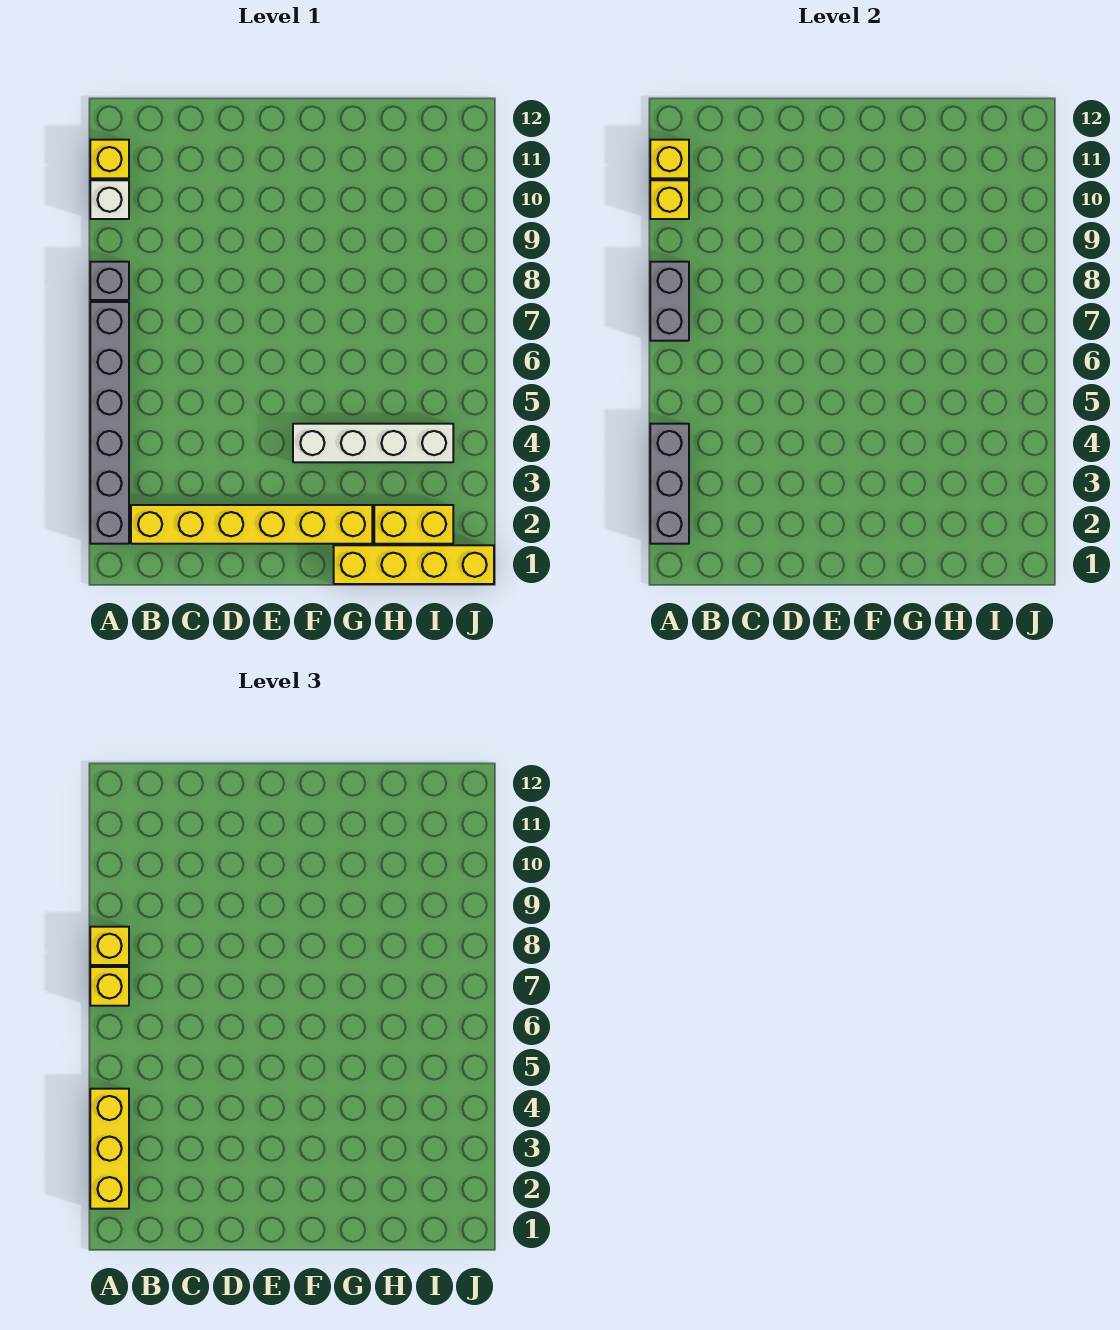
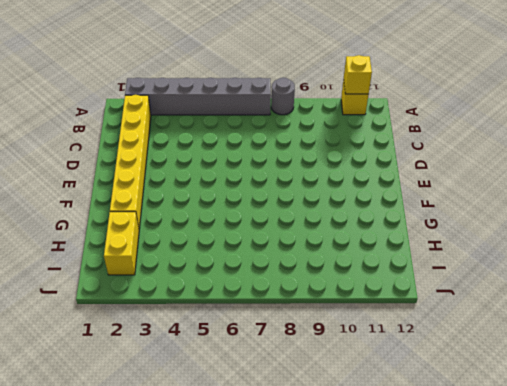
grey round brick A8 level 1 -> grey brick A8 level 1
none -> white brick A10 level 1
none -> white brick F4:I4 level 1
none -> yellow brick G1:J1 level 1

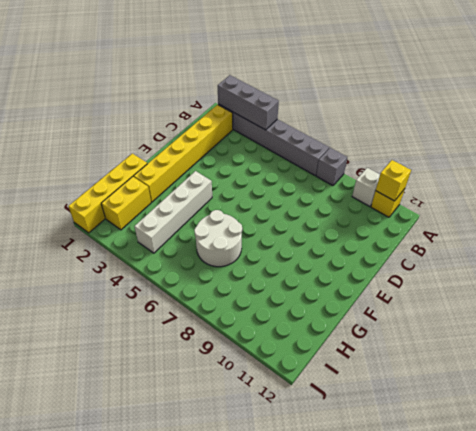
white round brick G6:H7 level 1 -> none
none -> grey brick A7:A8 level 2
none -> yellow brick A10 level 2
none -> yellow brick A2:A4 level 3

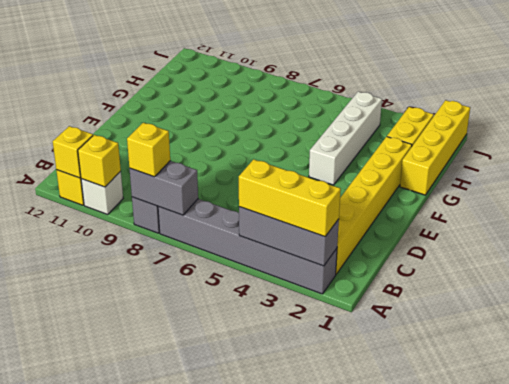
none -> yellow brick A7 level 3

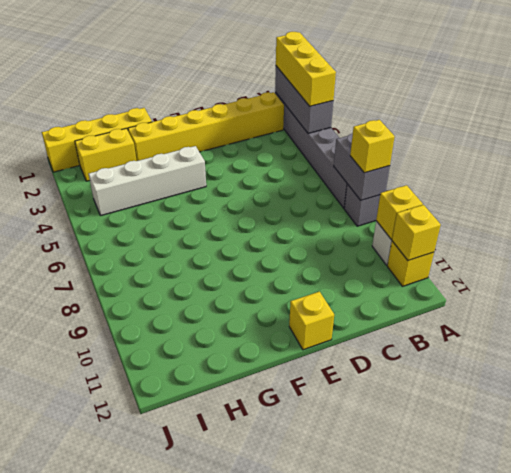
yellow brick E12 level 1 -> yellow brick A7 level 3

